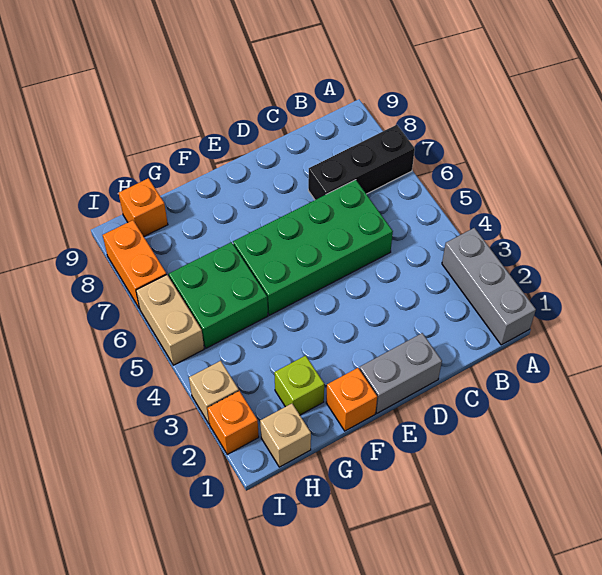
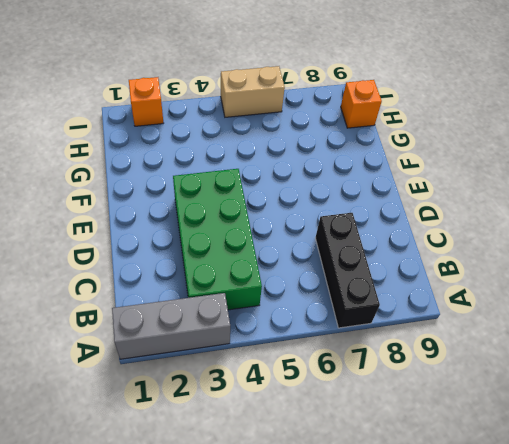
green brick B3:E4 level 1 -> green brick C5:F6 level 1
none -> grey brick D1:E1 level 1
none -> orange brick F1 level 1
none -> lime brick G2 level 1

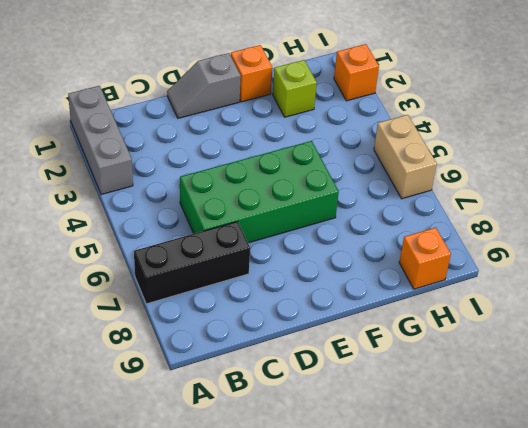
grey slope D1:E1 level 1 top E -> grey brick D1:E1 level 1
none -> green brick G5:H6 level 1
none -> tan brick H1 level 1
none -> tan brick I3 level 1

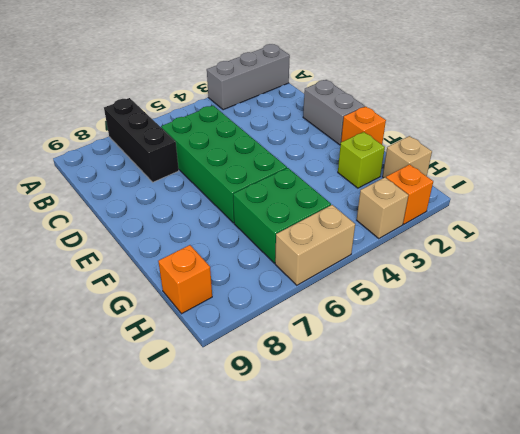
none -> orange brick I7:I8 level 1

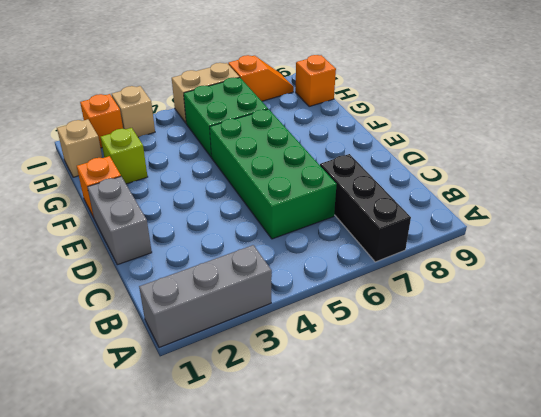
orange slope I7:I8 level 1 top 7 -> orange brick I7:I8 level 1

